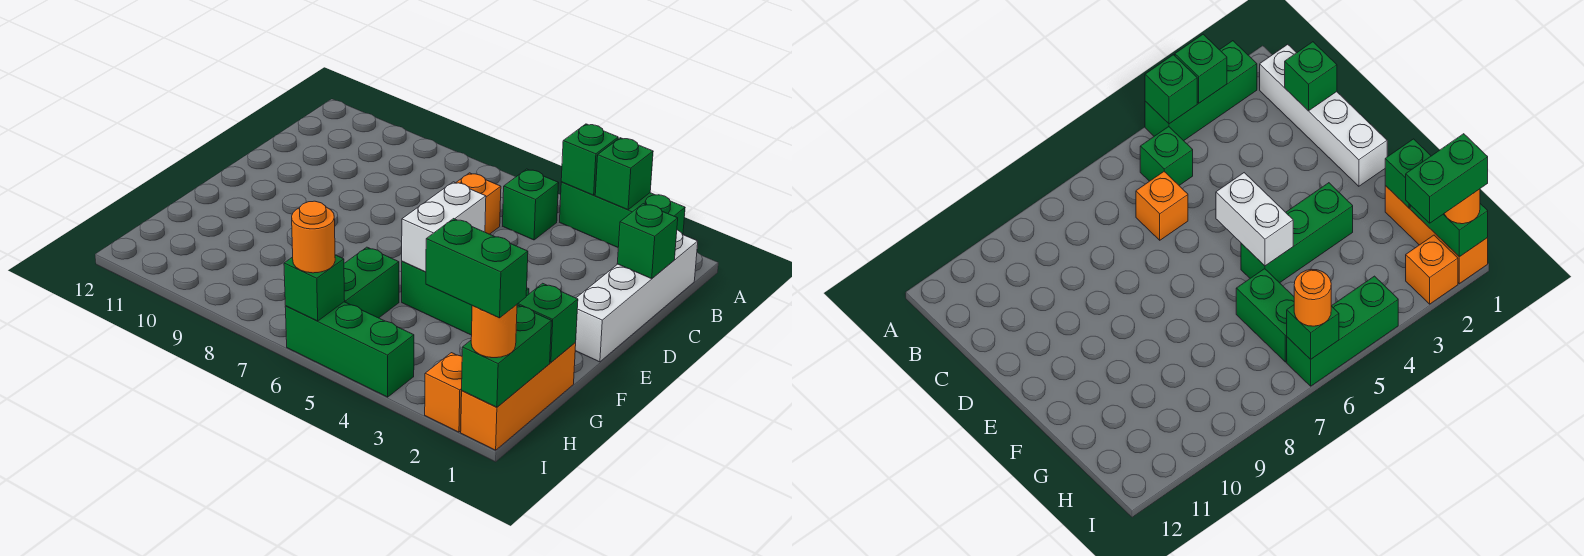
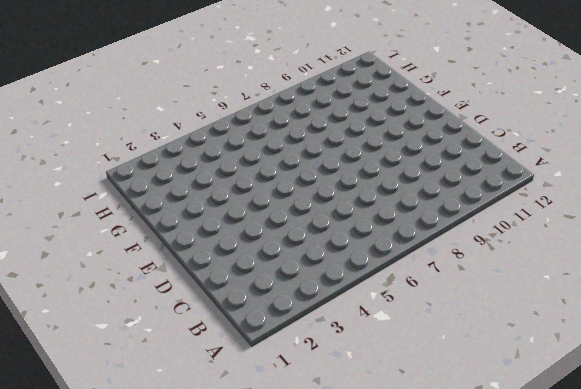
none -> green brick A2:A4 level 1
none -> white brick B1:E1 level 1
none -> green brick B5 level 1

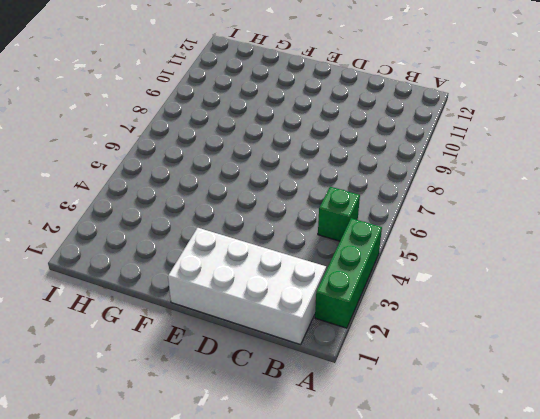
white brick B1:E2 level 1 -> white brick B1:E1 level 1
none -> orange brick C6 level 1
none -> green brick F3:F5 level 1
none -> orange brick G1:I1 level 1

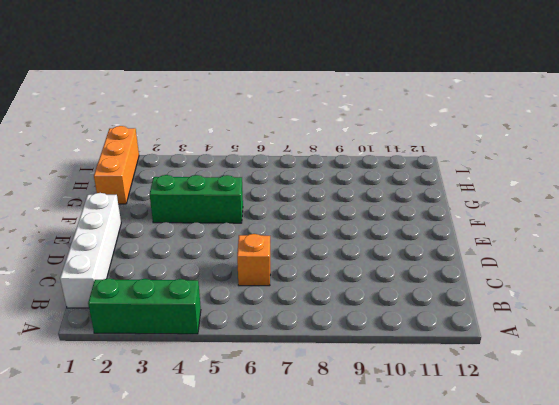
none -> green brick B5 level 1
none -> green brick G6:H6 level 1
none -> orange brick I2 level 1

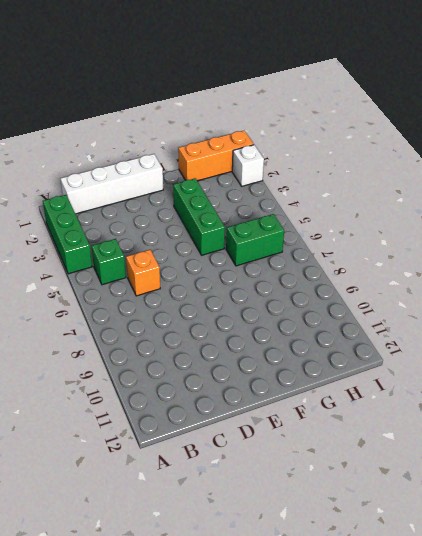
white brick I2 level 1 -> orange brick I2 level 1
none -> green brick I4:I6 level 1
none -> green brick A3 level 2
none -> green brick A4 level 2

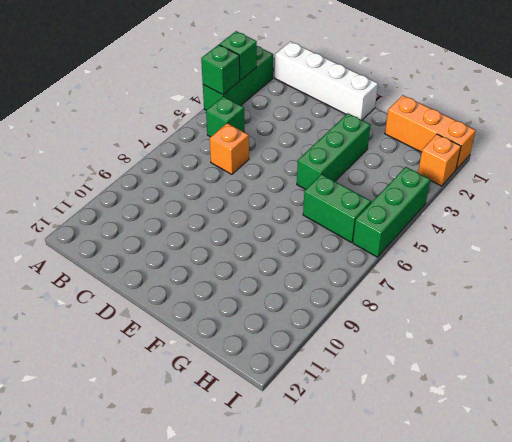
none -> green brick C1 level 2
none -> white brick E5:F5 level 2
none -> green brick G1 level 2

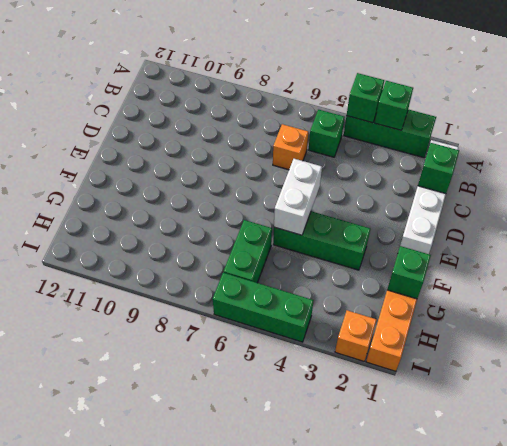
none -> green brick H1:I1 level 2
none -> green brick I6 level 2
none -> orange round brick I1 level 3

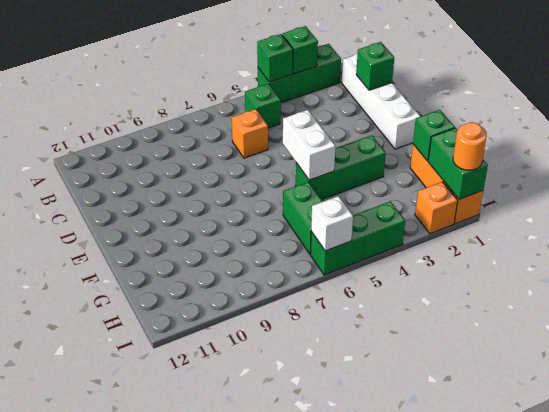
white brick I6 level 2 -> green brick I6 level 2
none -> orange round brick I6 level 3
none -> green brick I1:I2 level 4

